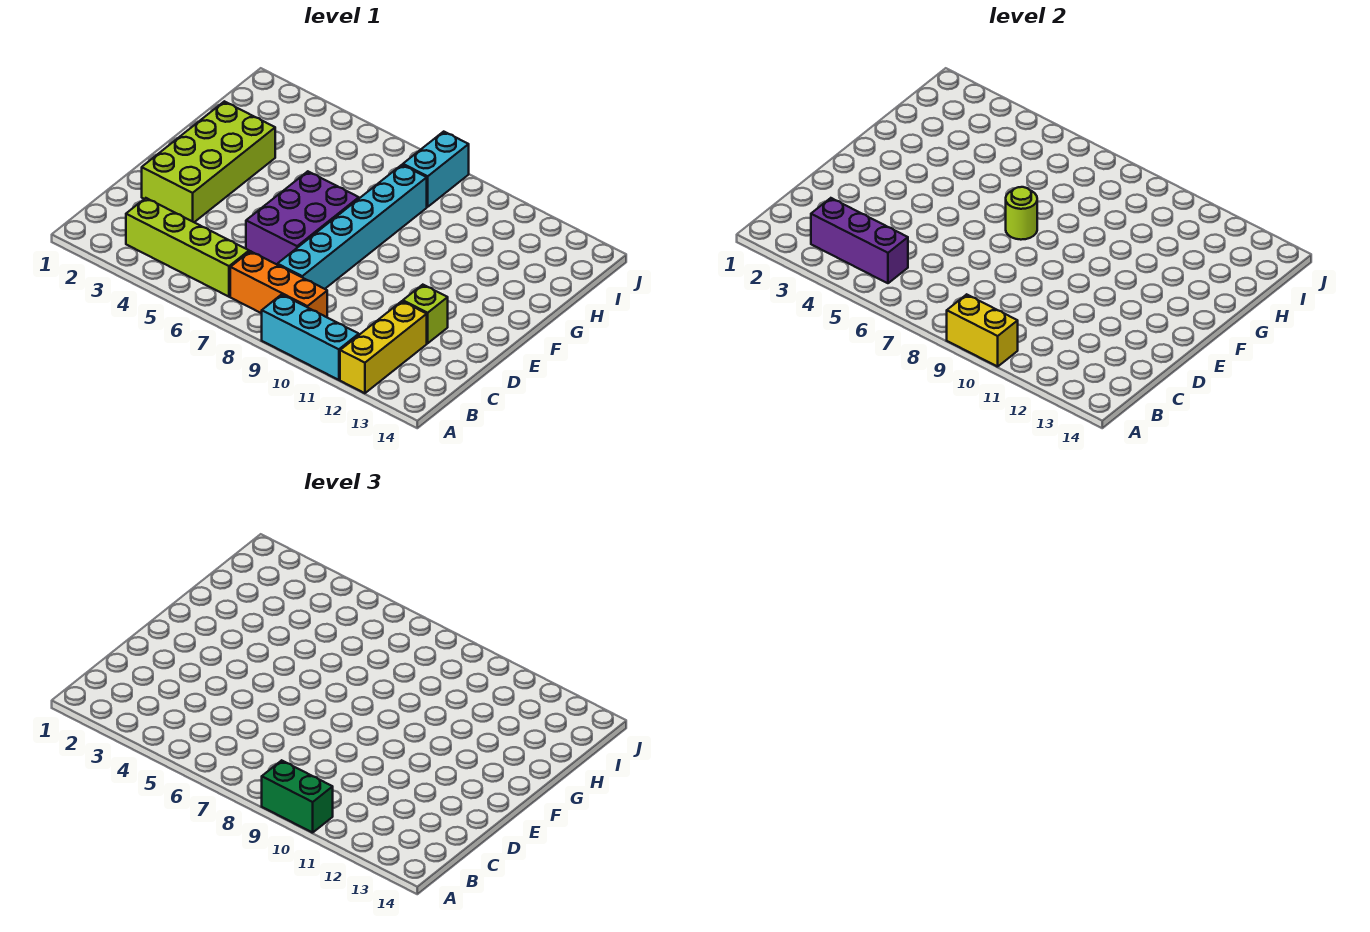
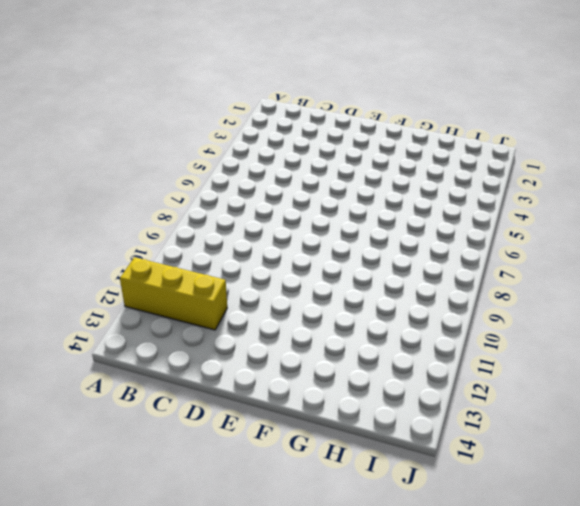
none -> cyan brick A9:A11 level 1
none -> lime brick B3:B6 level 1
none -> orange brick B7:B9 level 1

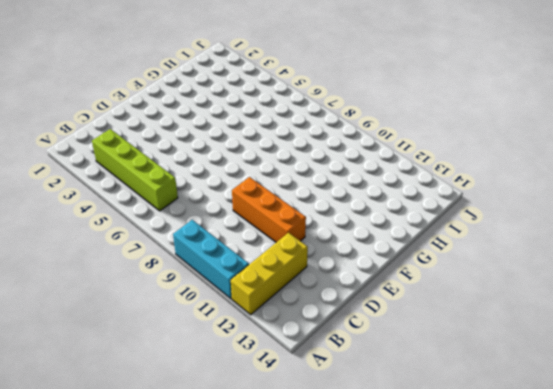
orange brick D9:D11 level 1 -> orange brick B7:B9 level 1
none -> cyan brick C8:H8 level 1
none -> lime brick D2:G3 level 1
none -> purple brick D6:F7 level 1

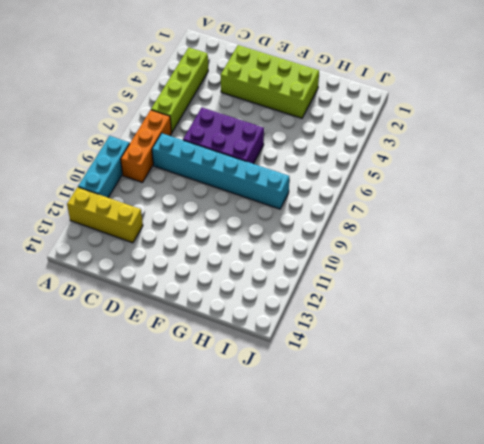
none -> lime brick D12 level 1
none -> cyan brick I8:J8 level 1
none -> yellow brick A9:A10 level 2

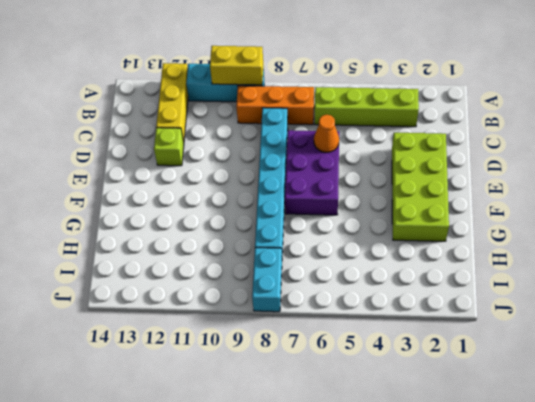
orange cone D6 level 2 -> none
none -> purple brick B3:B5 level 2
none -> lime round brick F7 level 2
none -> green brick A9:A10 level 3

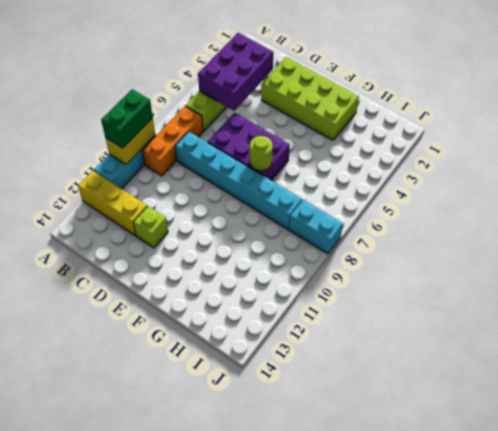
purple brick B3:C5 level 2 -> purple brick B3:B5 level 2

